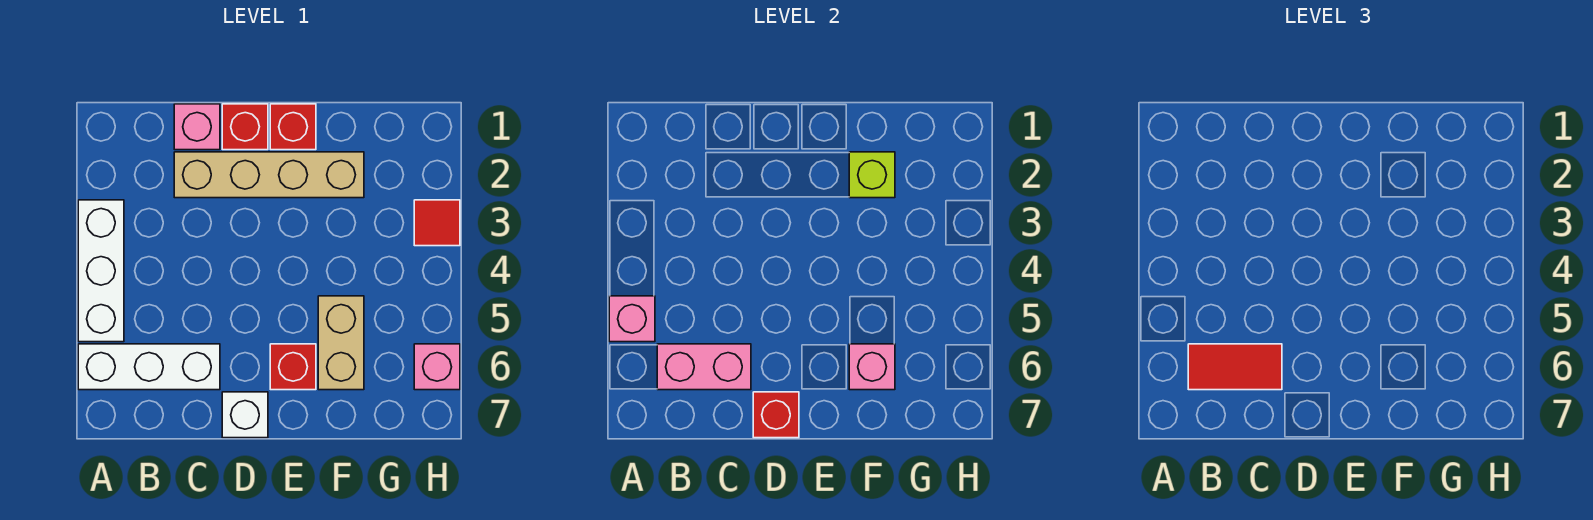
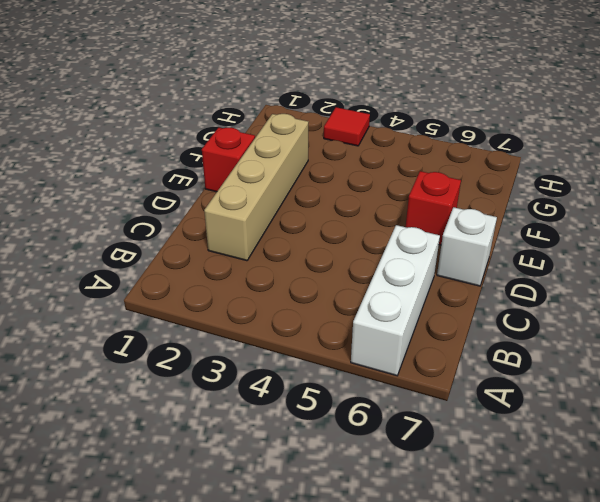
none -> white brick A3:A5 level 1
none -> pink brick C1 level 1
none -> red brick D1 level 1

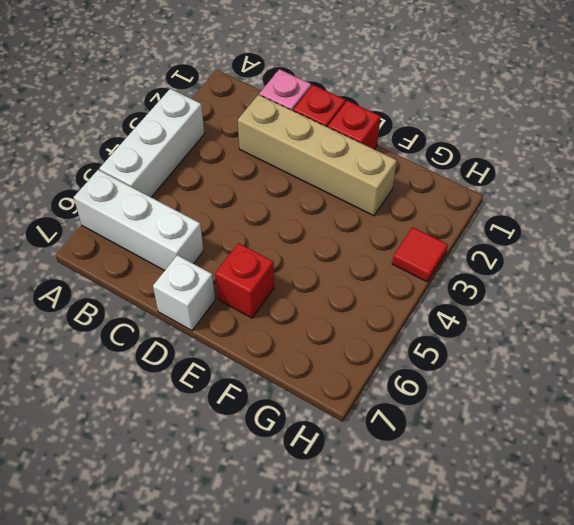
none -> tan brick F5:F6 level 1
none -> pink brick H6 level 1
none -> pink brick A5 level 2

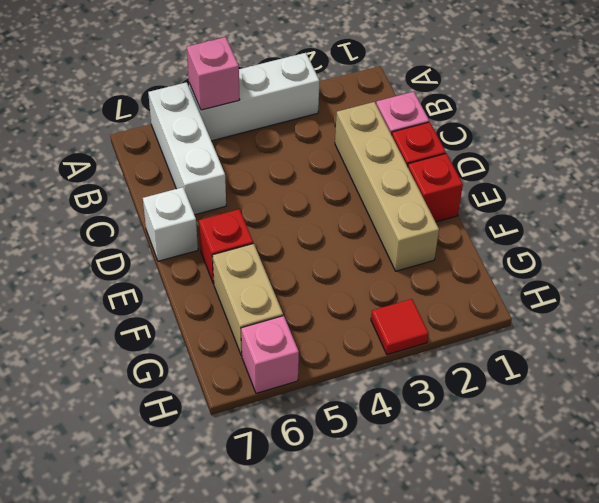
tan brick F6:G6 level 1 -> tan brick F5:F6 level 1
none -> pink brick B6:C6 level 2
none -> red brick D7 level 2
none -> lime brick F2 level 2

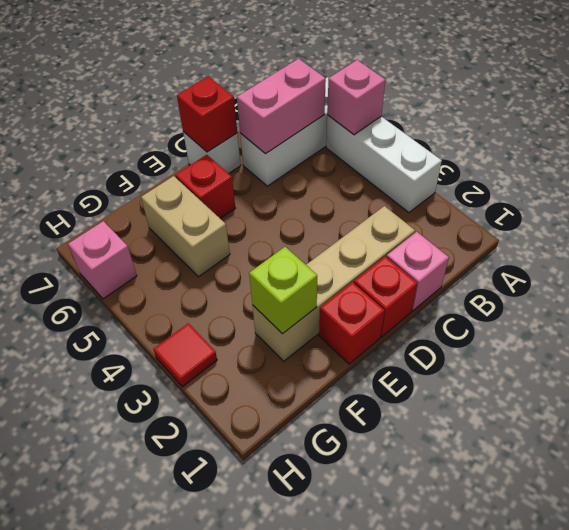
none -> pink brick F6 level 2
none -> red tile B6:C6 level 3

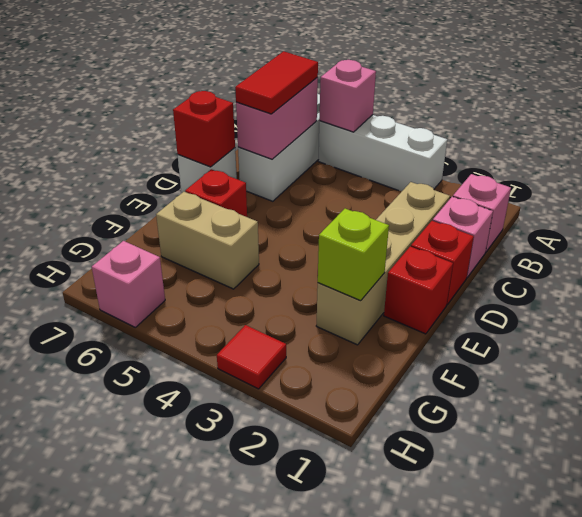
pink brick B1 level 1 -> pink brick F6 level 2

